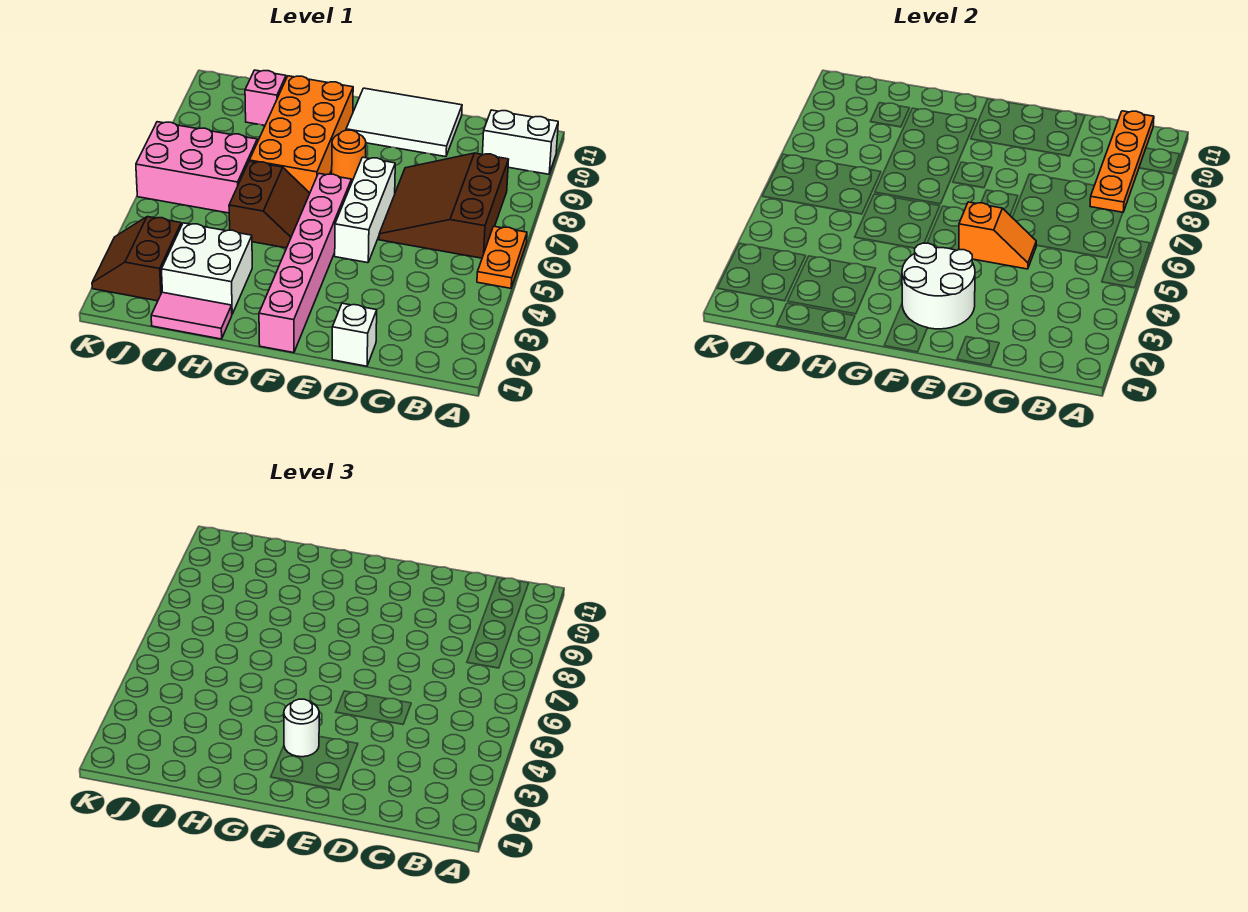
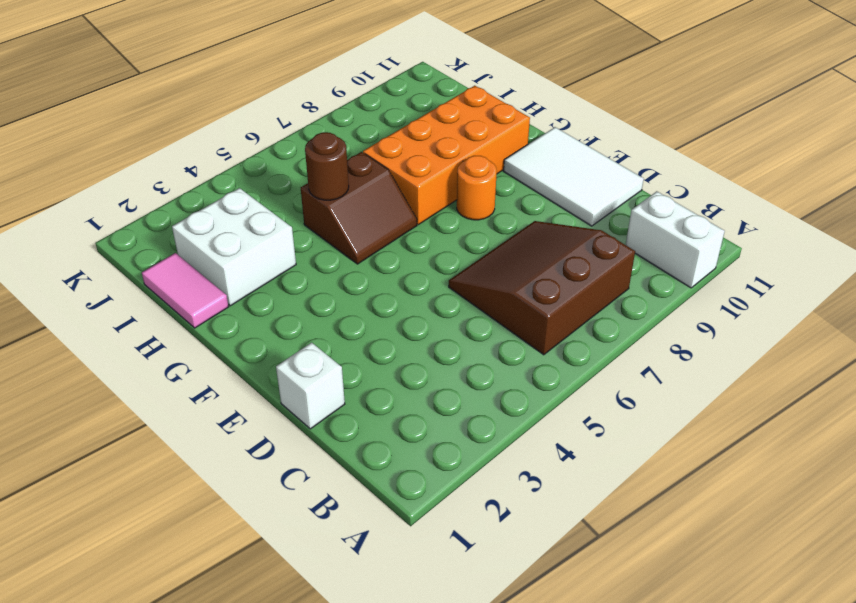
brown round brick H5 level 2 -> none
none -> orange plate A5:A6 level 1
none -> white brick E5:E7 level 1
none -> pink brick F1:F6 level 1

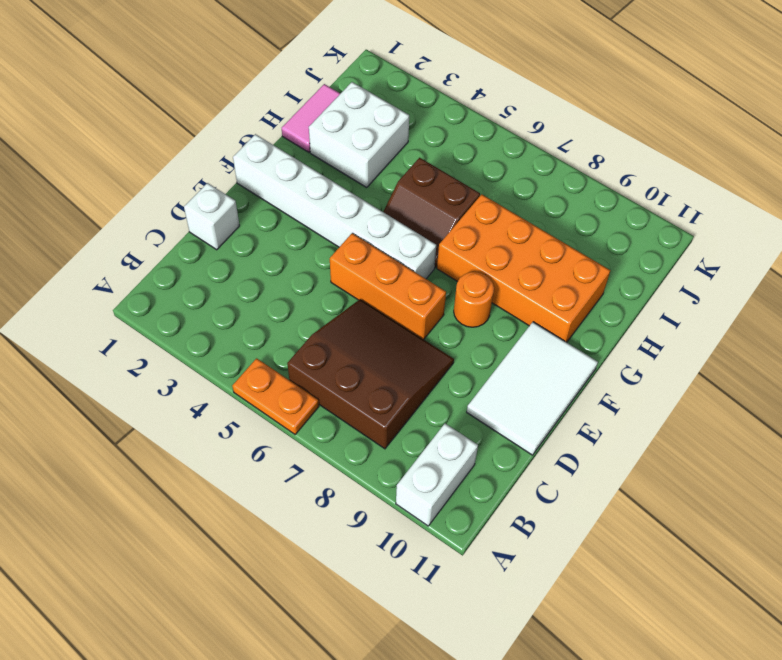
orange brick E5:E7 level 1 -> white brick E5:E7 level 1
white brick F1:F6 level 1 -> pink brick F1:F6 level 1
none -> pink brick I6:K7 level 1
none -> pink brick I10 level 1
none -> brown slope J2:K3 level 1 top J

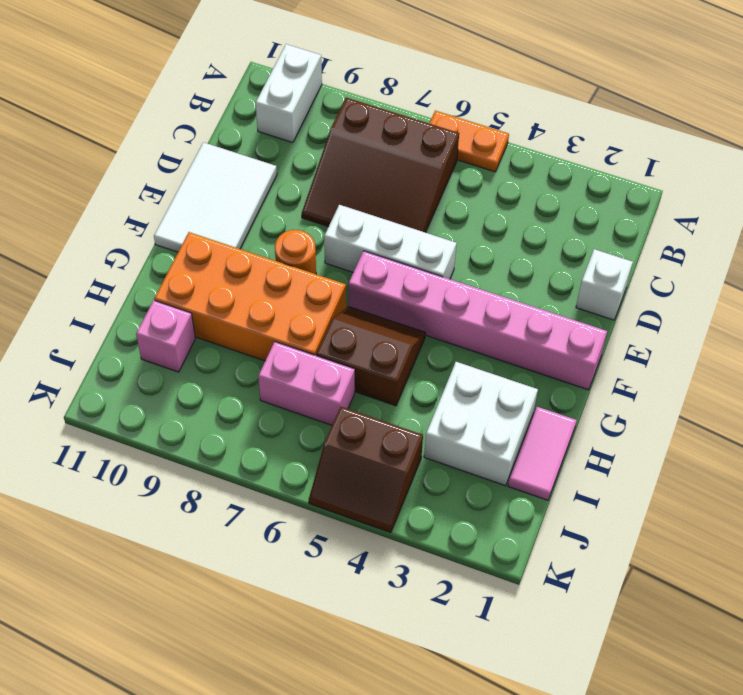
pink brick I6:I7 level 1 -> pink brick I6:K7 level 1
brown slope J4:K5 level 1 top J -> brown slope J2:K3 level 1 top J
none -> orange plate B8:B11 level 2
none -> orange slope D5:E5 level 2 top E
none -> white round brick E2:F3 level 2

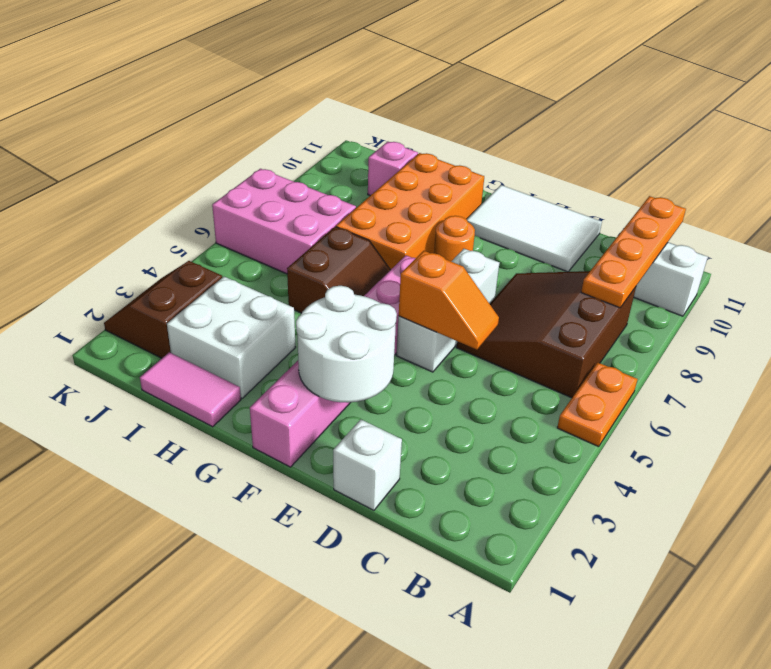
none -> white round brick F3 level 3

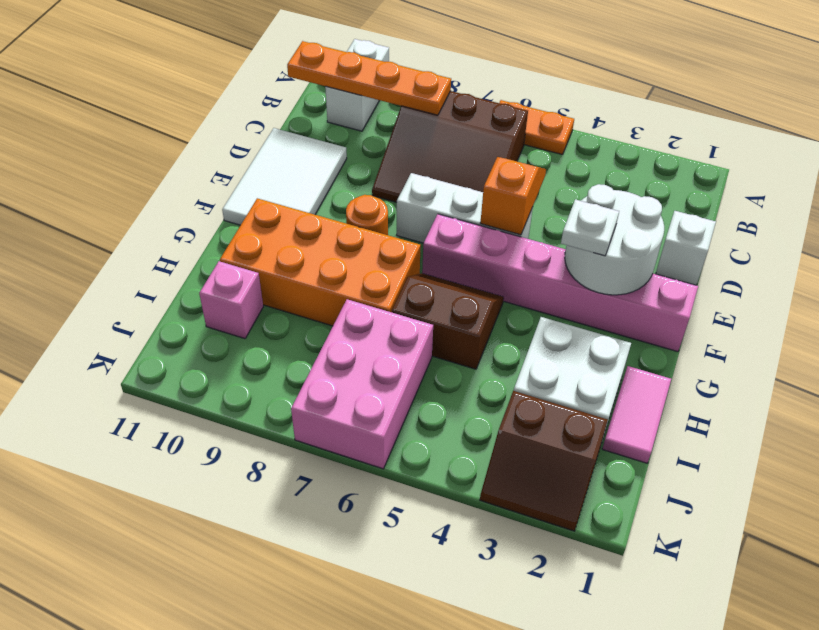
white plate F3 level 3 -> white round brick F3 level 3

